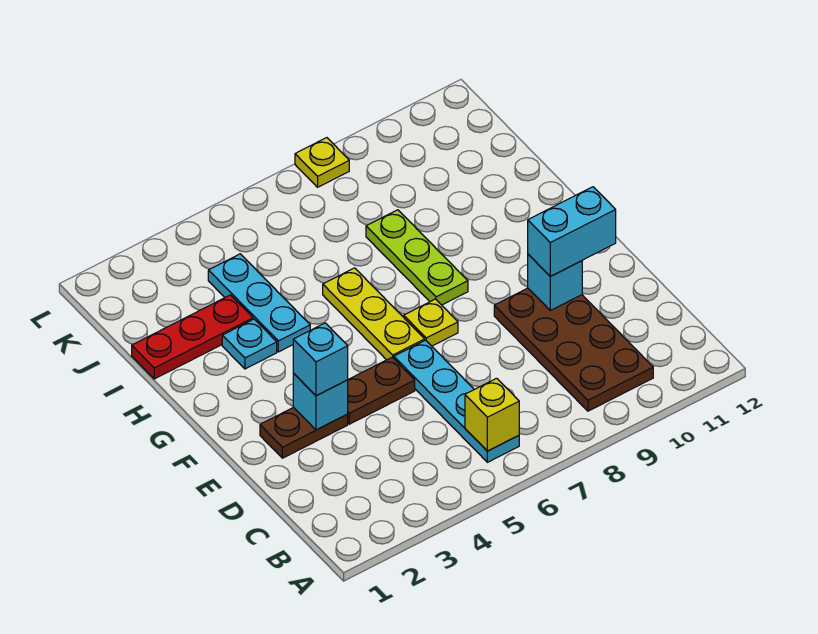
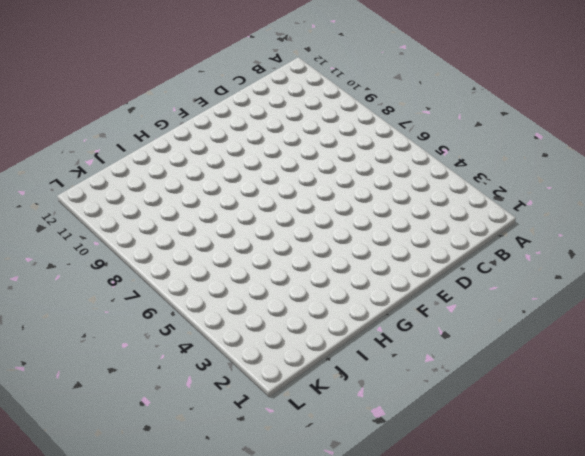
none -> cyan plate B6:E6 level 1
none -> brown plate B9:E10 level 1
none -> brown plate E2:E3 level 1

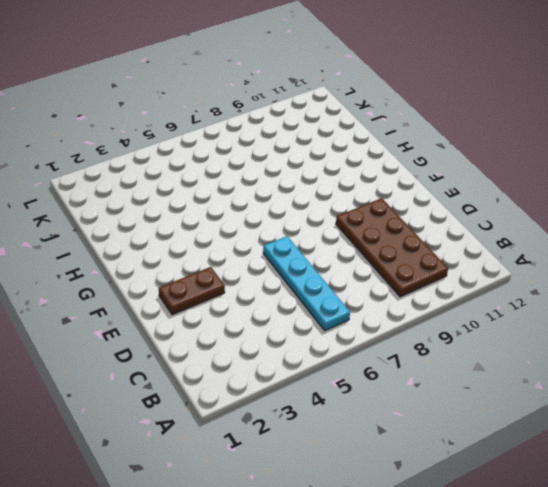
none -> brown plate E4:E5 level 1
none -> yellow plate F6:H6 level 1
none -> yellow plate F7 level 1

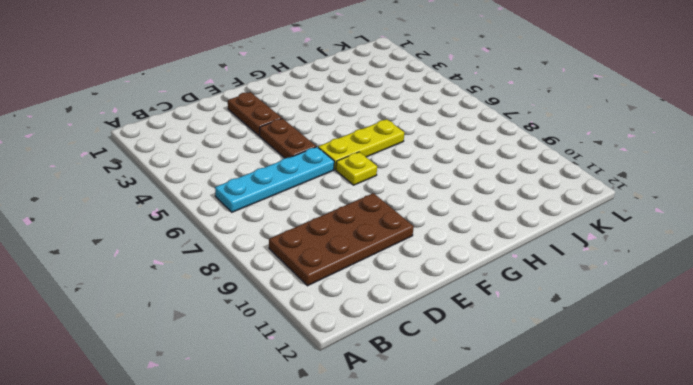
none -> lime plate G8:I8 level 1
none -> cyan plate H3 level 1
none -> cyan plate H4:J4 level 1

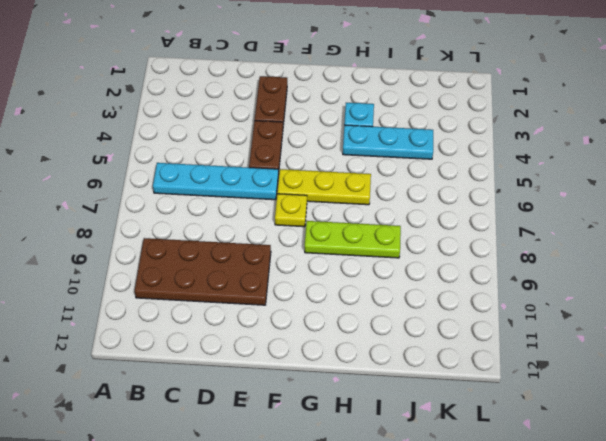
none -> red plate I1:I3 level 1
none -> yellow plate L8 level 1
none -> yellow brick B6 level 2

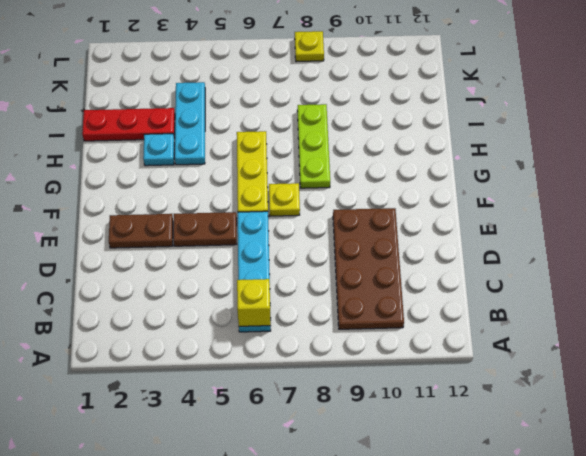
none -> cyan brick E3 level 2
none -> cyan brick E10 level 2
none -> cyan brick E3 level 3

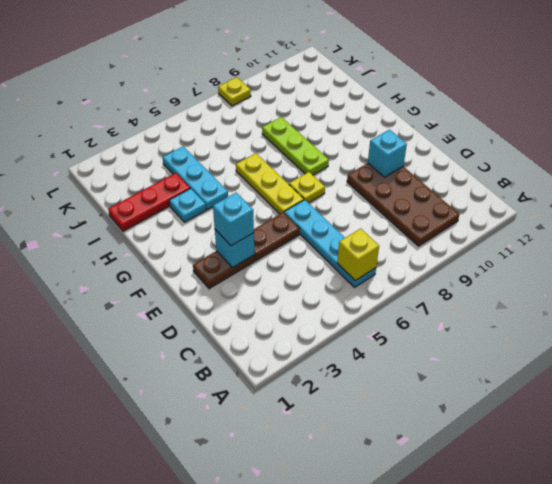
none -> cyan brick E10:E11 level 3

